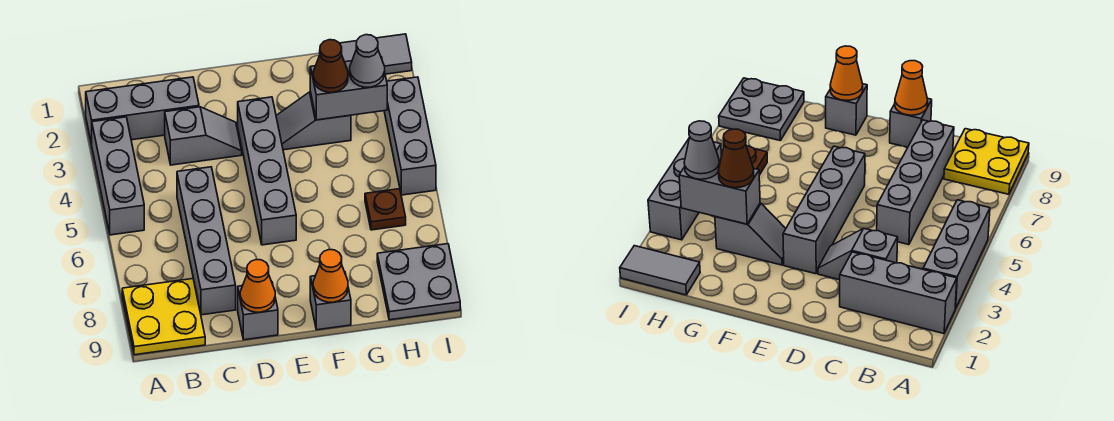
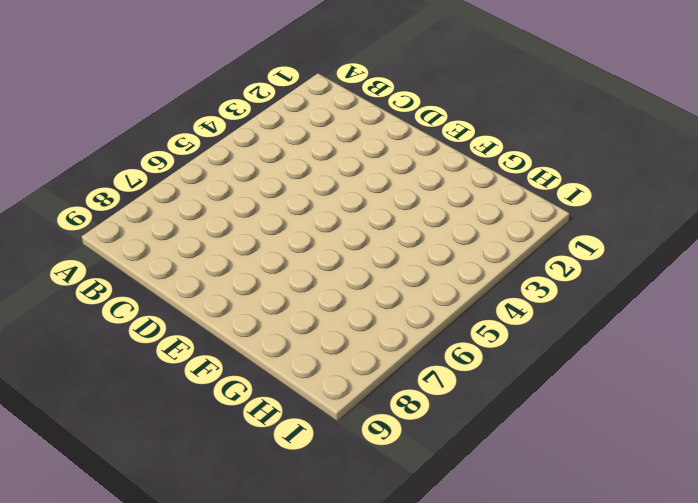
none -> grey brick A2:C2 level 1
none -> grey brick A3:A5 level 1
none -> yellow plate A8:B9 level 1

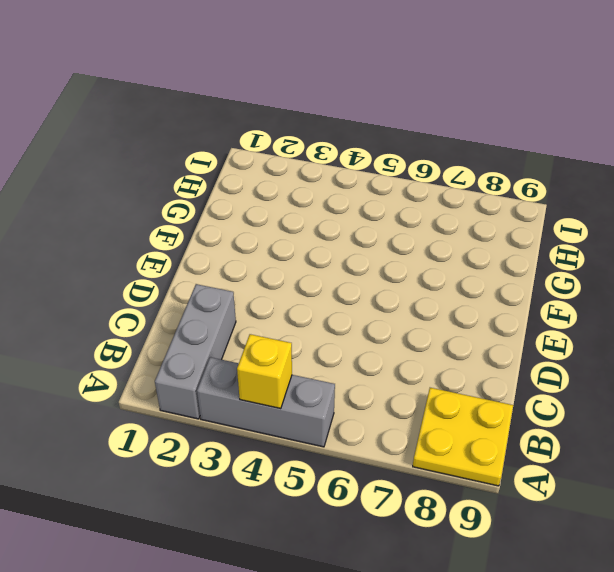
yellow brick A4 level 2 -> none
none -> grey slope C3:D3 level 1 top C
none -> grey brick C5:C8 level 1
none -> grey brick D9 level 1

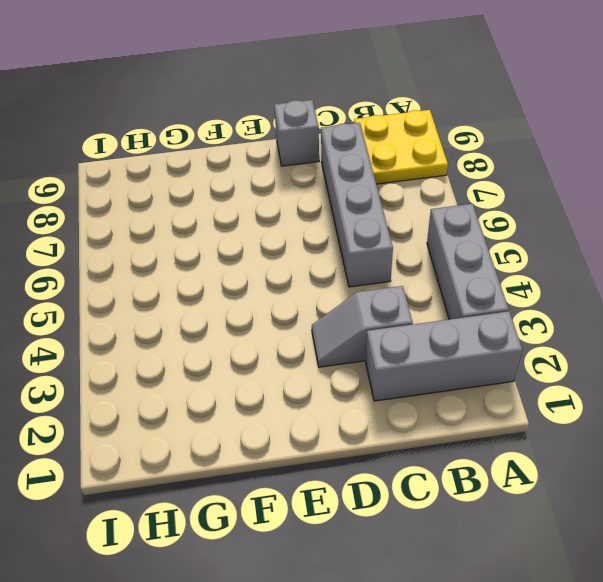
none -> grey brick E3:E6 level 1
none -> grey slope F3:G3 level 1 top G
none -> grey brick F9 level 1

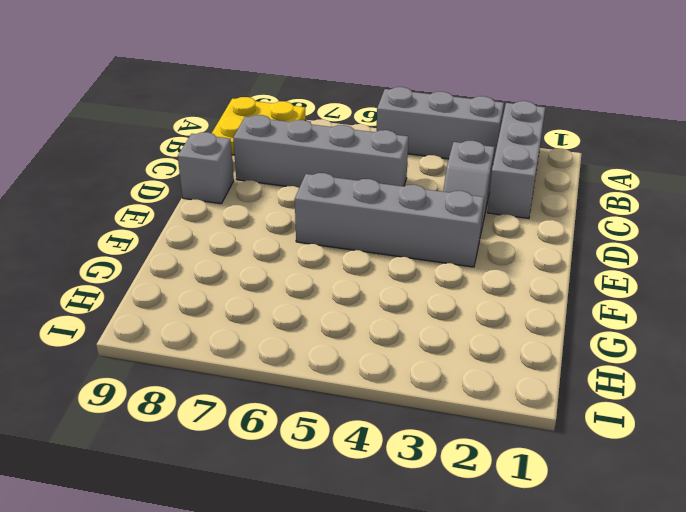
none -> grey slope F3:G3 level 1 top G
none -> grey brick F9 level 1
none -> grey tile H1:I1 level 1

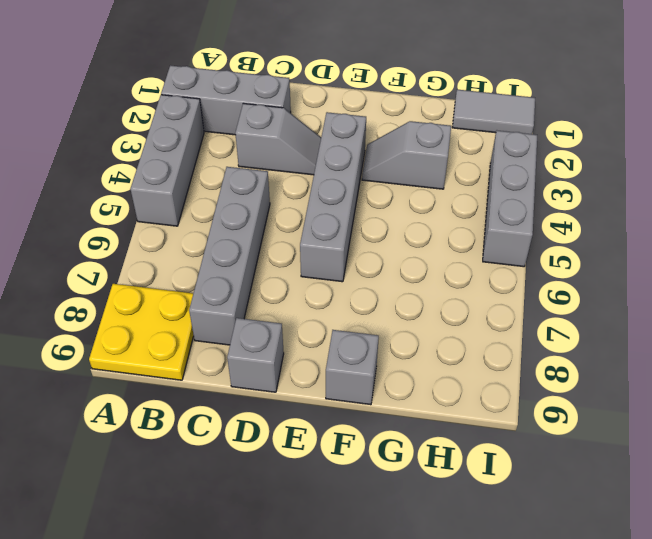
none -> brown plate H6 level 1
none -> grey plate H8:I9 level 1
none -> orange cone D9 level 2

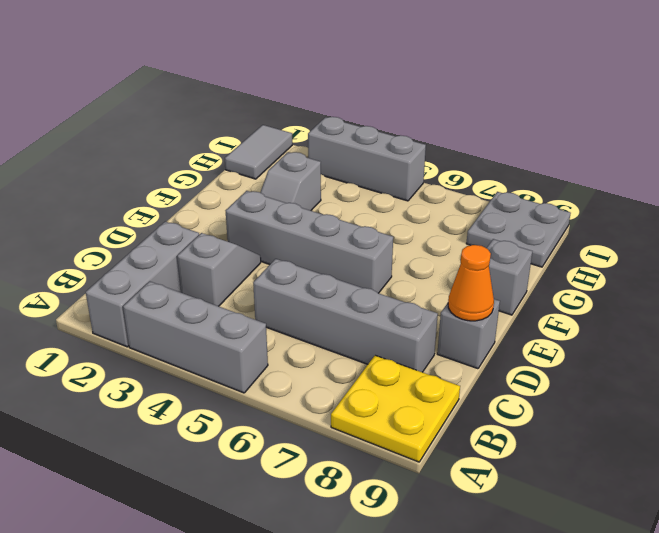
none -> brown plate H6 level 1
none -> orange cone F9 level 2
none -> grey brick G3:H3 level 2

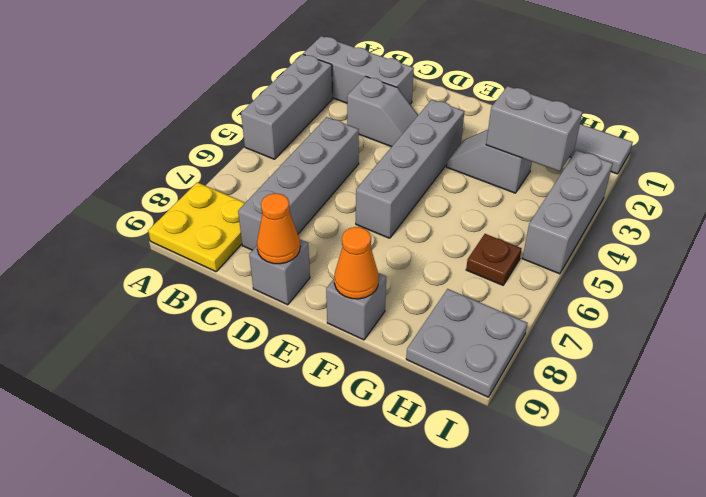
none -> brown cone G3 level 3
none -> grey cone H3 level 3

